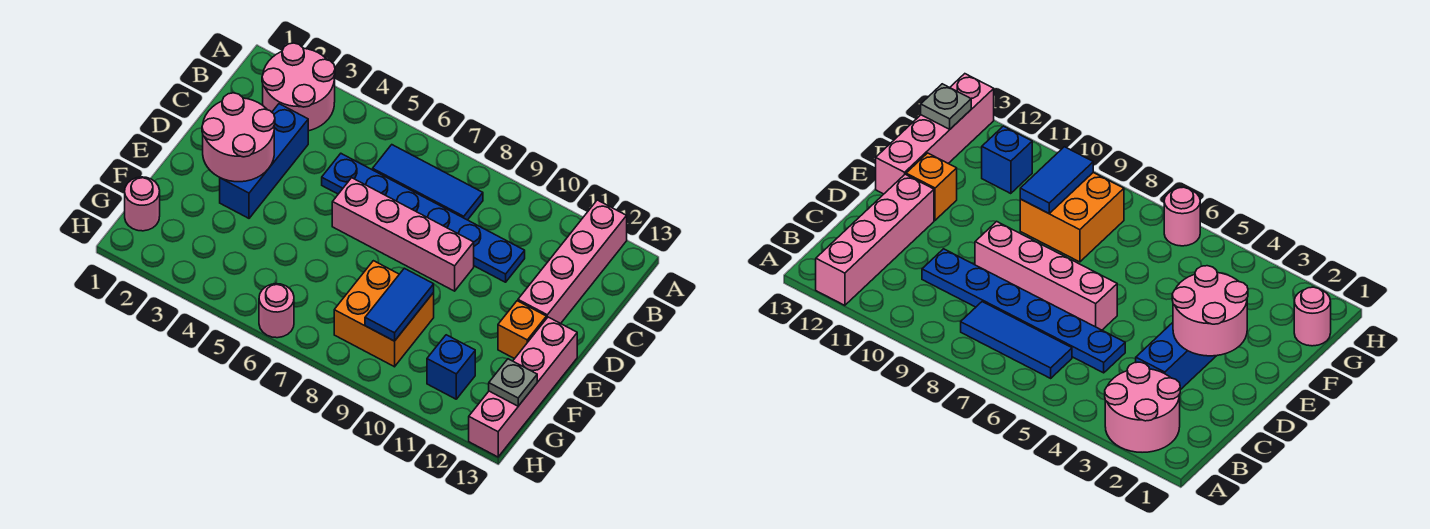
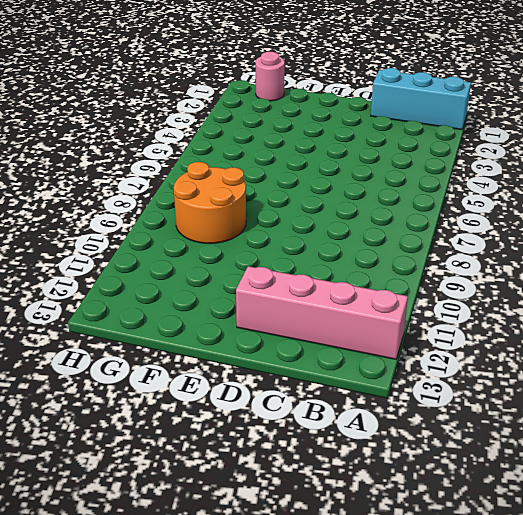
cyan brick A1:C1 level 1 -> none
orange round brick F8:G9 level 1 -> orange brick F8:G9 level 1
none -> pink round brick A2:B3 level 1
none -> blue tile B6:B8 level 1
none -> blue brick C3:E3 level 1

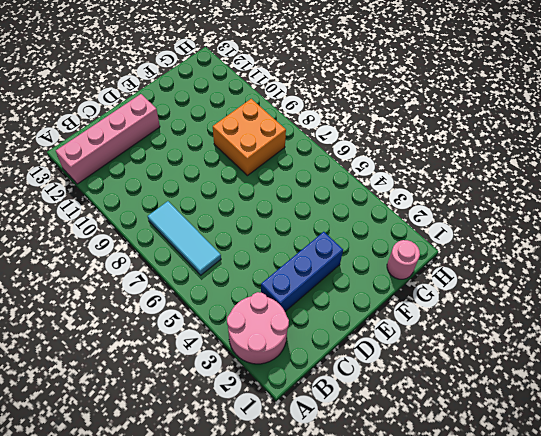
cyan tile B6:B8 level 1 -> blue tile B6:B8 level 1
none -> blue plate C5:C10 level 1
none -> pink brick D6:D9 level 1
none -> orange brick E12 level 1

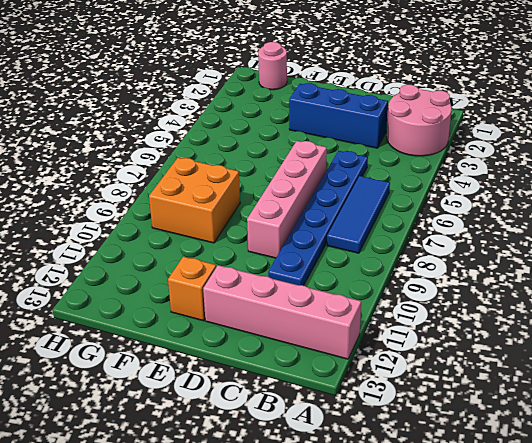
none -> pink brick E13:H13 level 1
none -> blue brick G11 level 1
none -> pink round brick H6 level 1

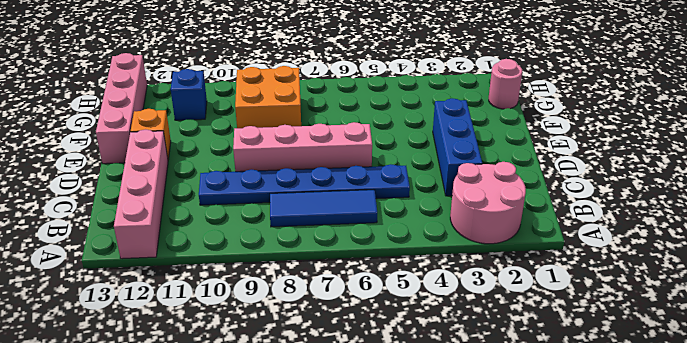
none -> pink round brick H6 level 1
none -> pink round brick D2:E3 level 2
none -> blue tile F9:G9 level 2

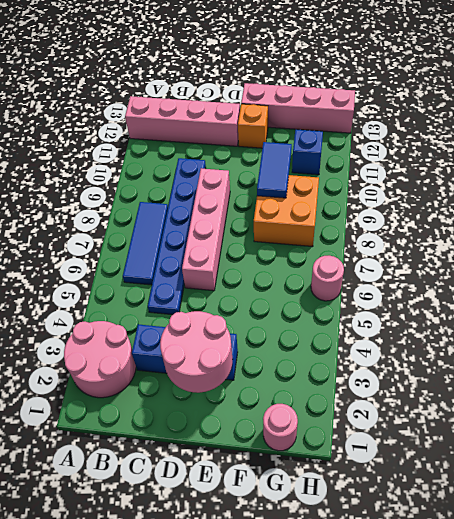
blue tile F9:F10 level 2 -> blue tile F9:G9 level 2
none -> grey plate G13 level 2

